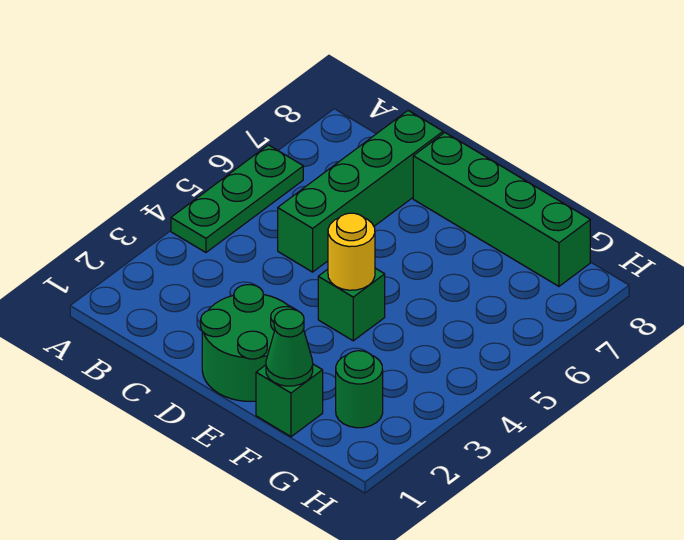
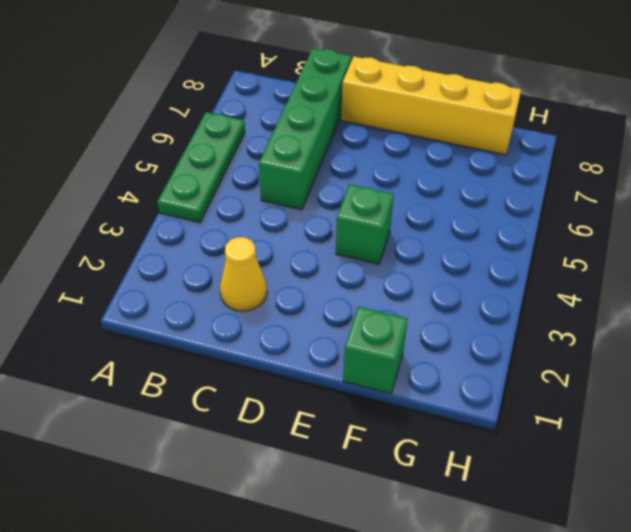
yellow cone C2 level 1 -> none
yellow brick D8:G8 level 1 -> green brick D8:G8 level 1
none -> green round brick D1:E2 level 1
none -> green round brick G2 level 1

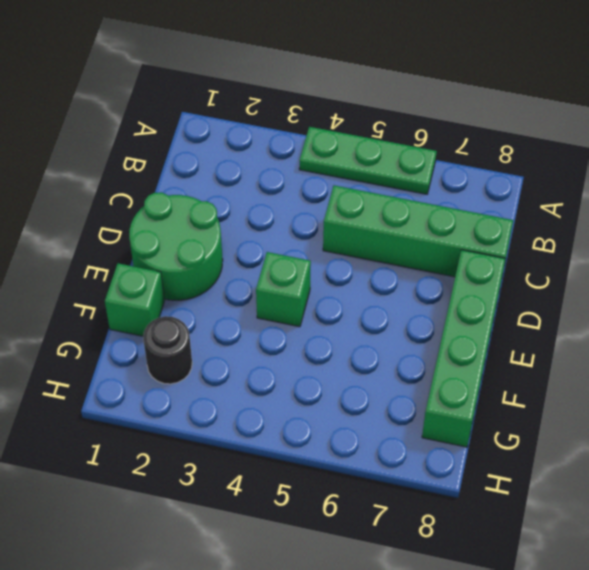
black round brick G2 level 1 -> green round brick G2 level 1
none -> yellow round brick E4 level 2
none -> green cone F1 level 2

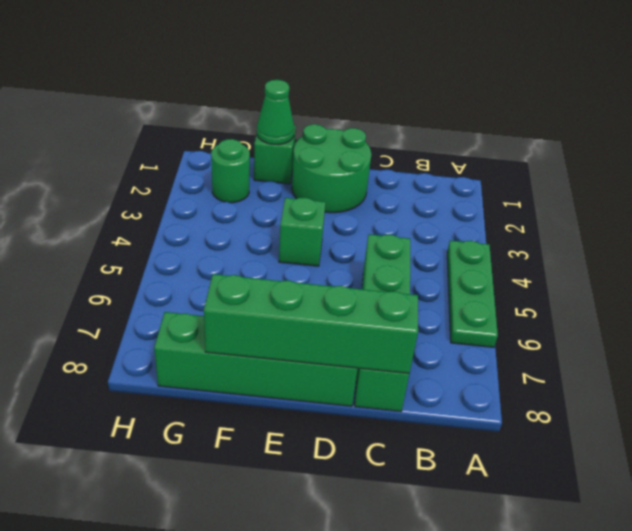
green brick C8:F8 level 2 -> none
none -> yellow round brick E4 level 2

